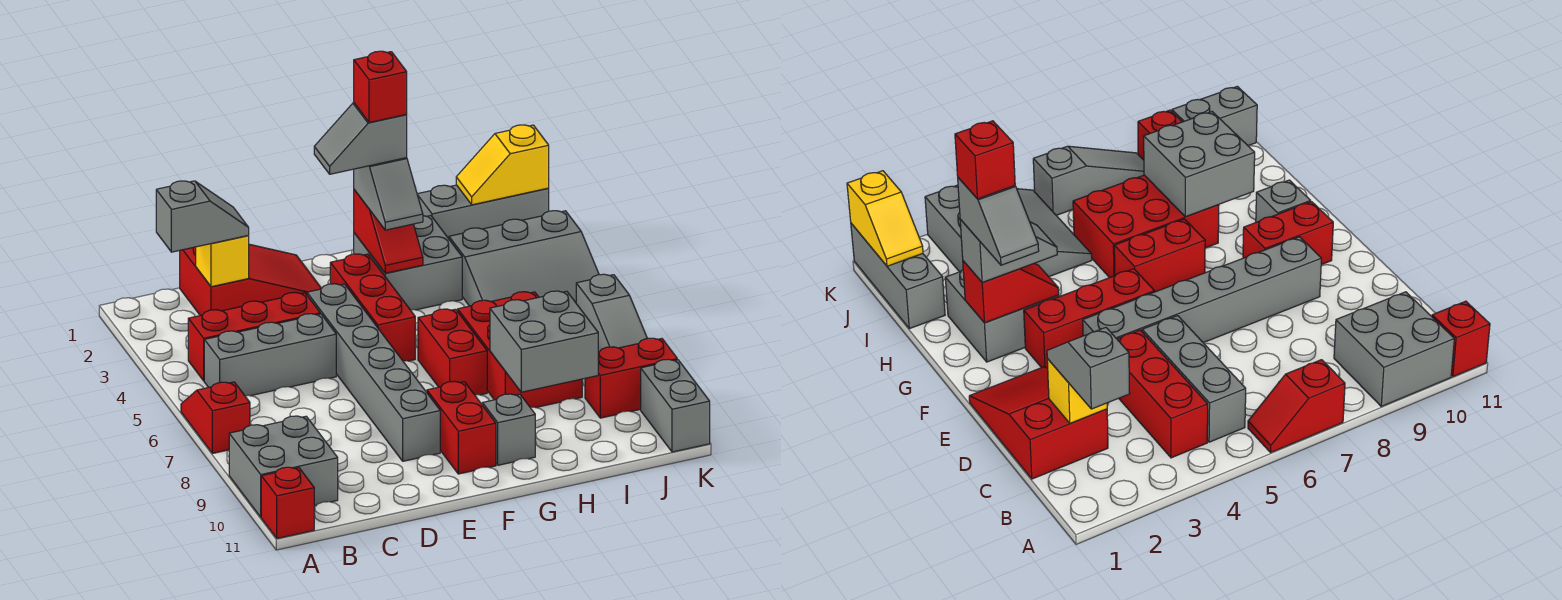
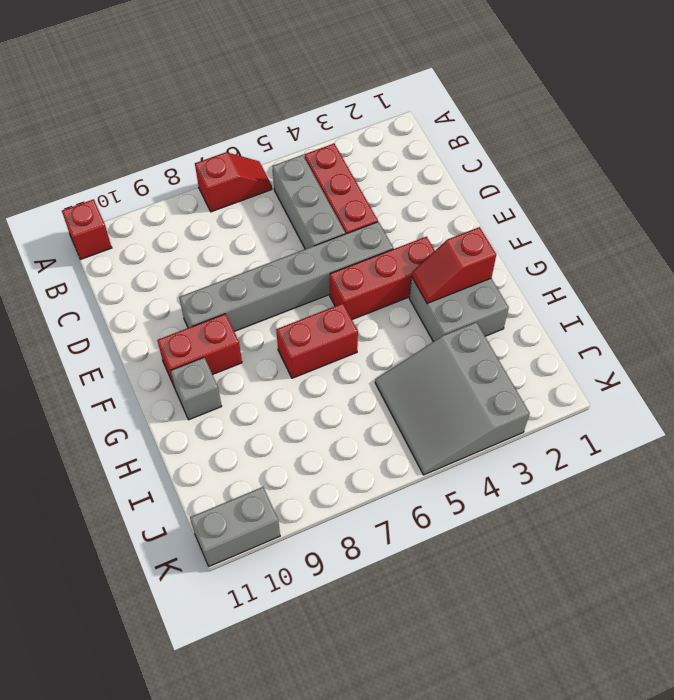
none -> grey brick A9:B10 level 1
none -> red slope C1:E2 level 1 top C
none -> red brick H6:I8 level 1

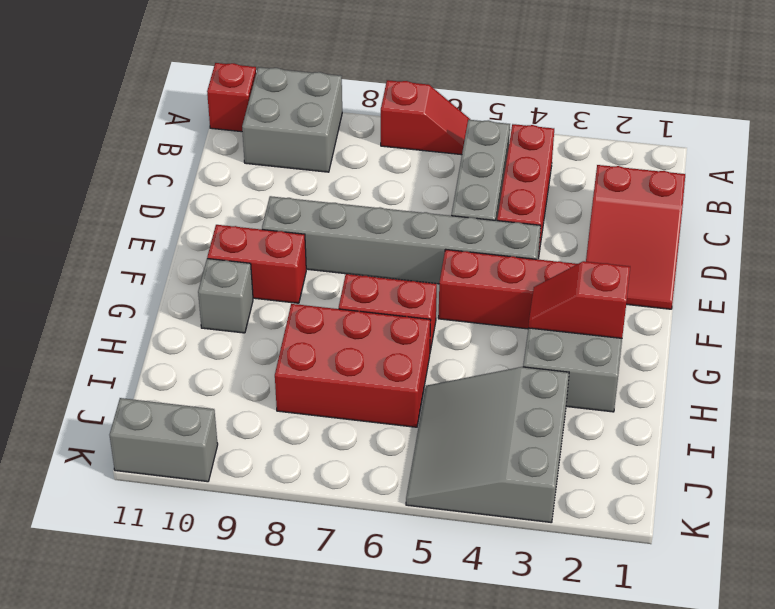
none -> grey brick I1:K1 level 1
none -> red brick J9:K9 level 1
none -> grey slope K6:K8 level 1 top 6

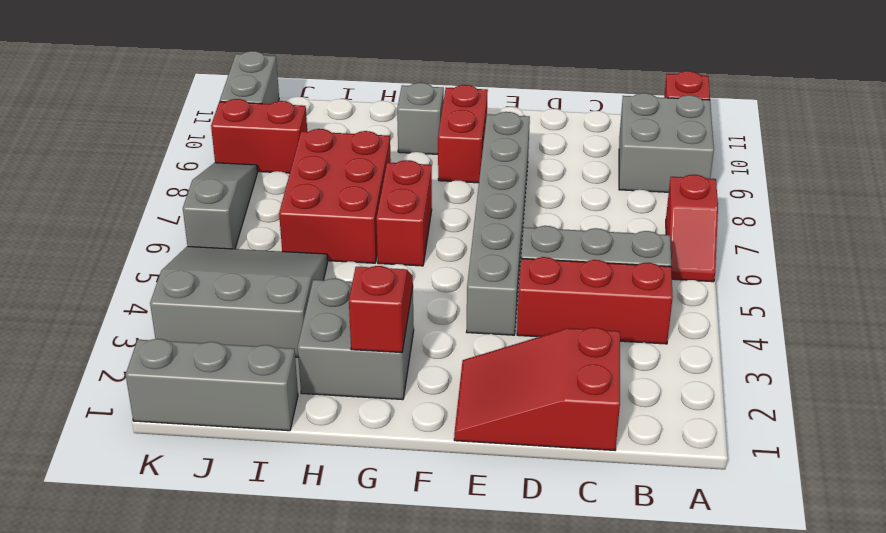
none -> red brick F3:F5 level 1
none -> yellow brick C2 level 2
none -> grey brick H8:I9 level 2

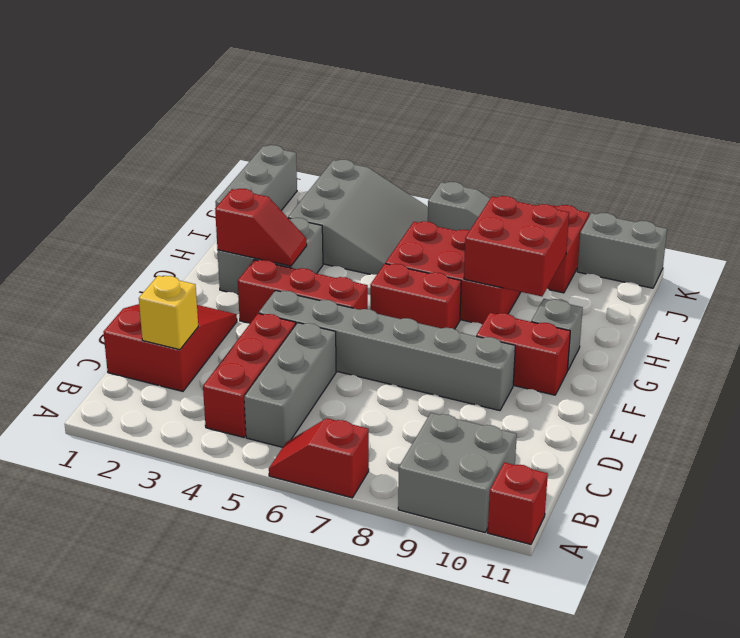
red brick H8:I9 level 2 -> grey brick H8:I9 level 2
none -> yellow slope J1:K1 level 2 top K
none -> grey slope B2:C2 level 3 top B
none -> grey slope G2:G3 level 3 top 2

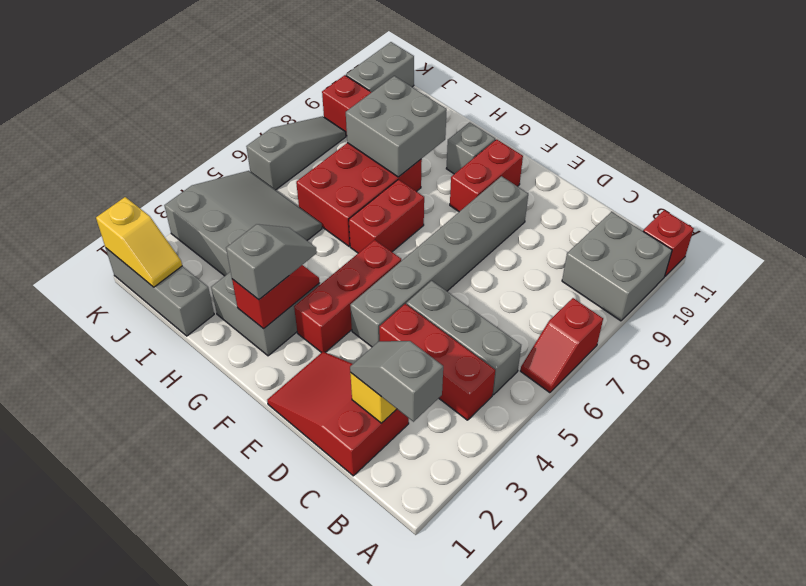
none -> grey slope F2:G2 level 4 top G
none -> red brick G2 level 5

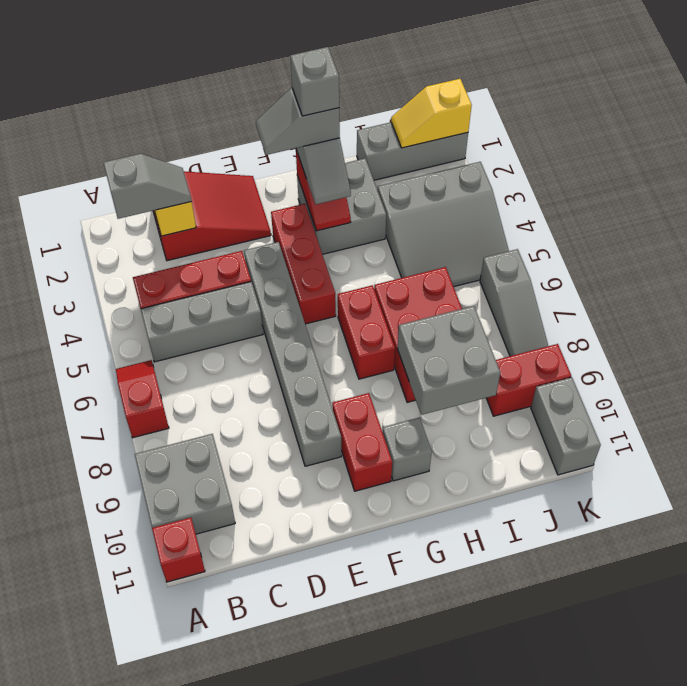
grey brick G2 level 5 -> red brick G2 level 5

